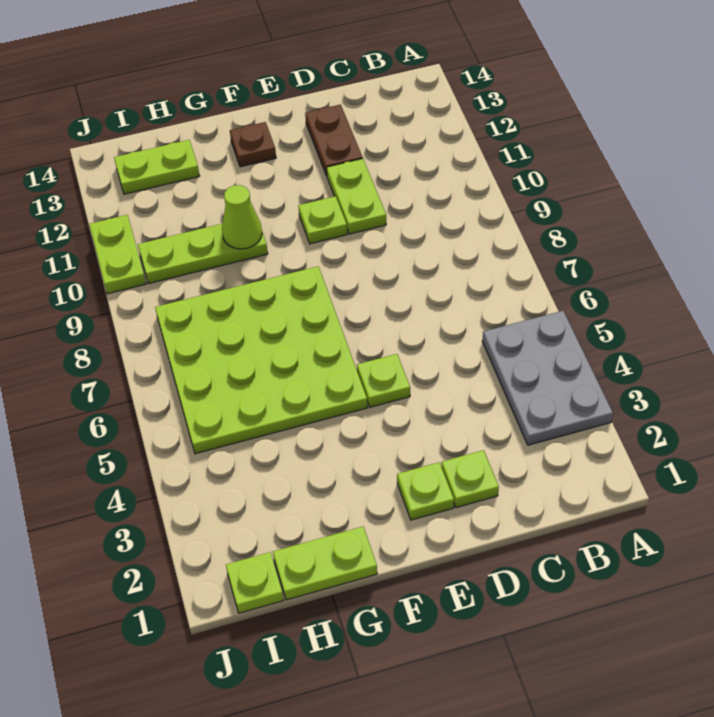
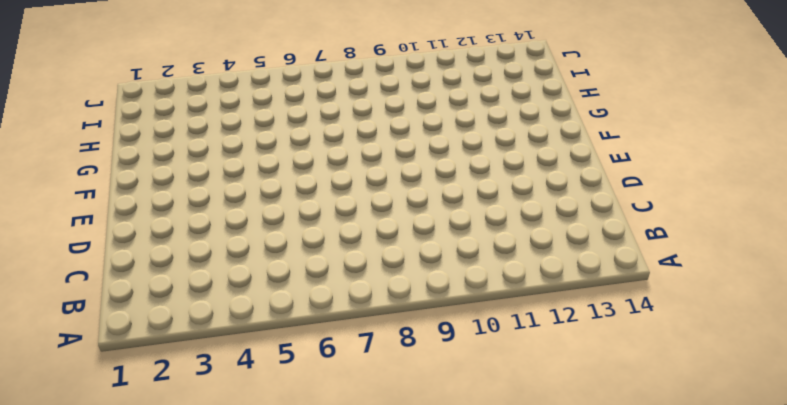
none -> grey plate A3:B5 level 1
none -> lime plate D2 level 1
none -> lime plate D10:D11 level 1

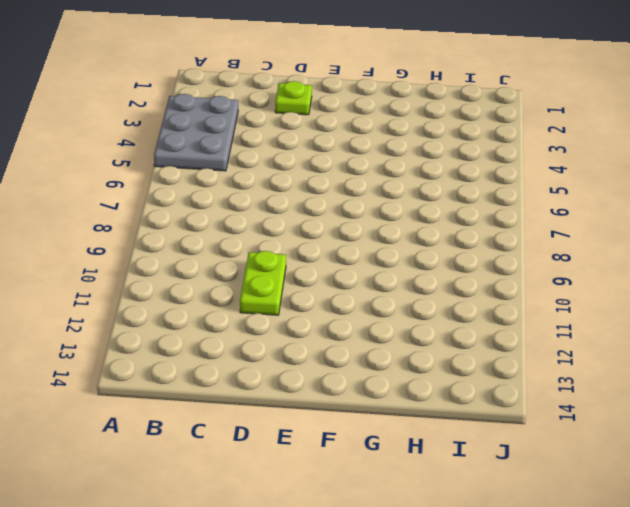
none -> brown plate D12:D13 level 1
none -> lime plate E2 level 1
none -> lime plate E5 level 1

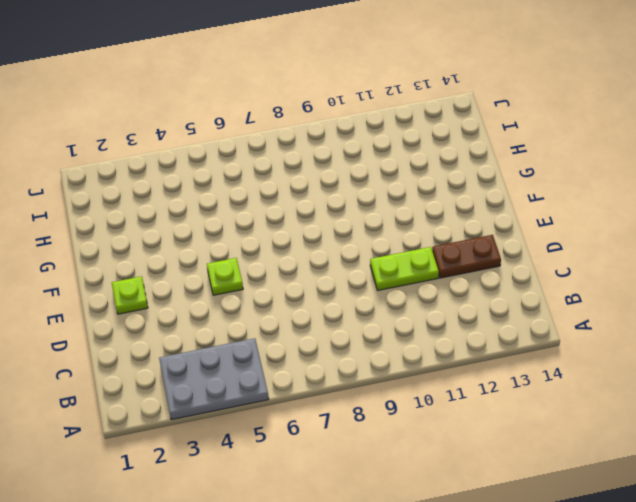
none -> lime plate D2 level 1
none -> lime plate E10 level 1
none -> lime plate F5:I8 level 1

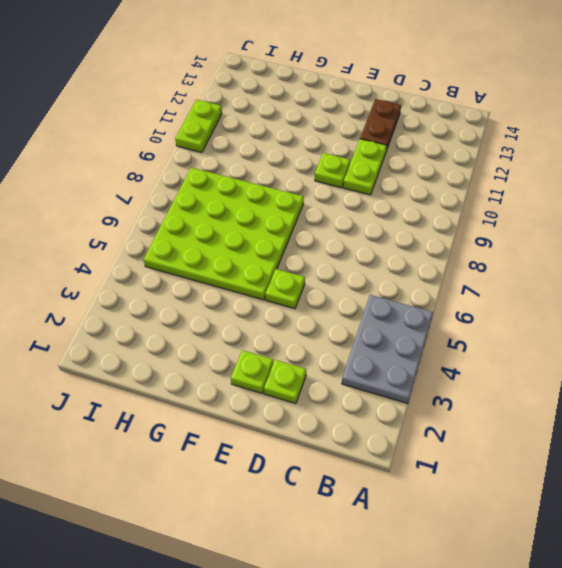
none -> brown plate F13 level 1
none -> lime plate G1:H1 level 1
none -> lime plate G10:I10 level 1

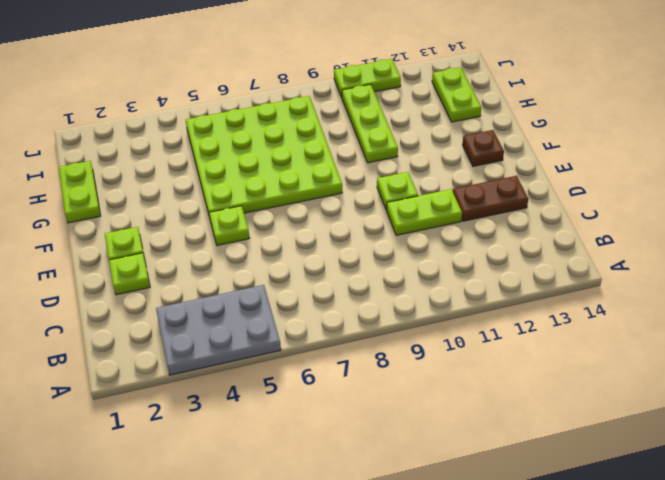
none -> lime plate I1 level 1
none -> lime cone G10 level 2

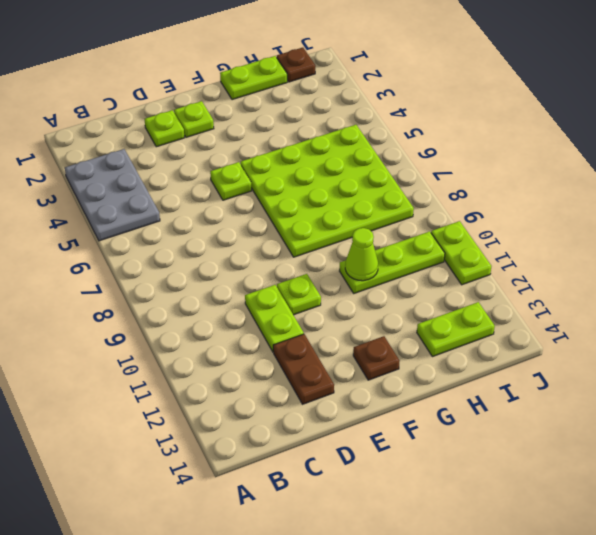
brown plate I1 level 1 -> lime plate I1 level 1

